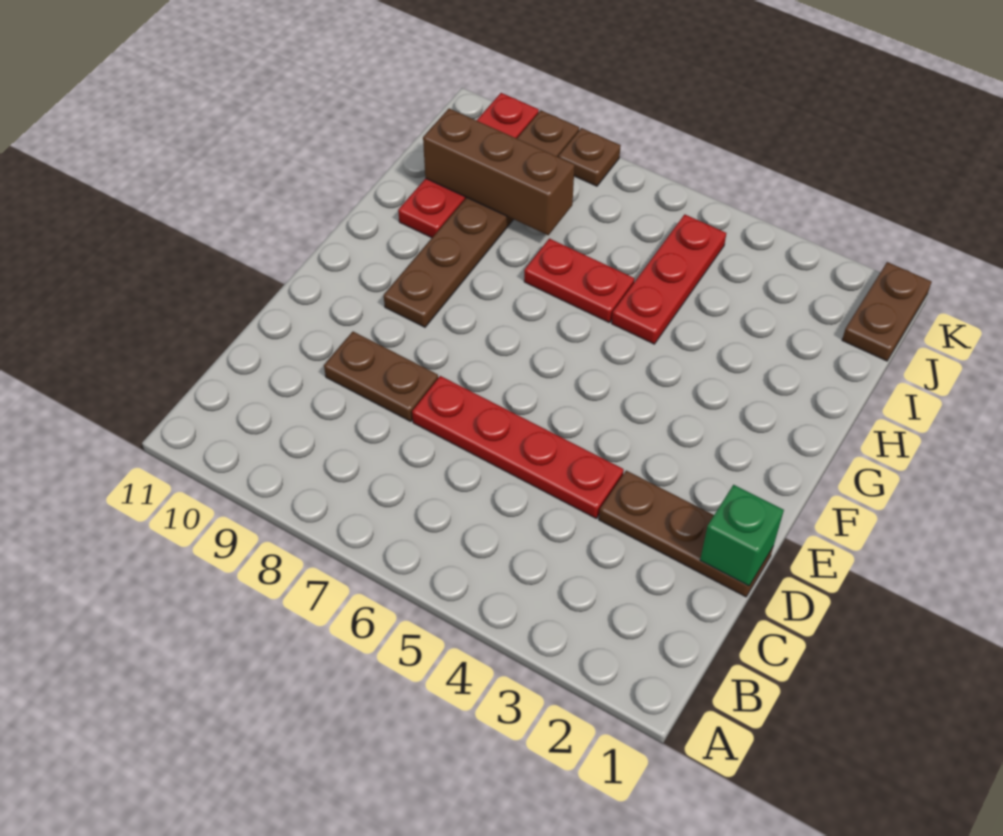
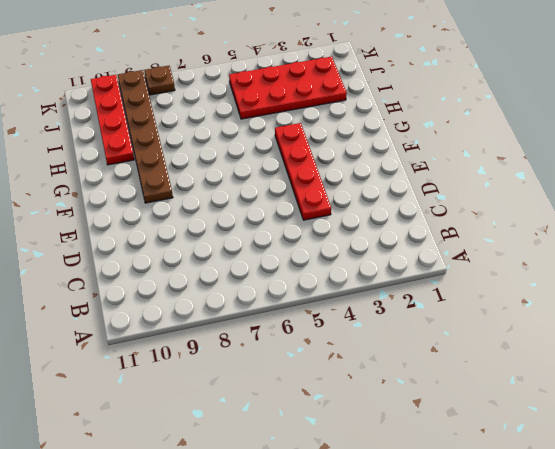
red plate D4:G4 level 1 -> red plate D4:D7 level 1
red plate I2:J5 level 1 -> red plate H5:J5 level 1
none -> brown plate D1:D3 level 1
none -> brown plate D8:D9 level 1

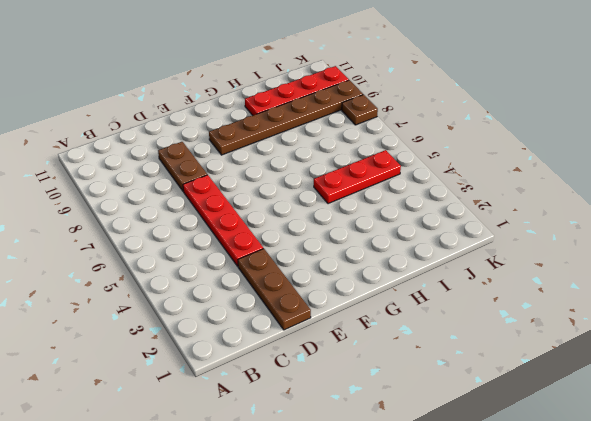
none -> red plate H6:H7 level 1
none -> brown plate J1:K1 level 1

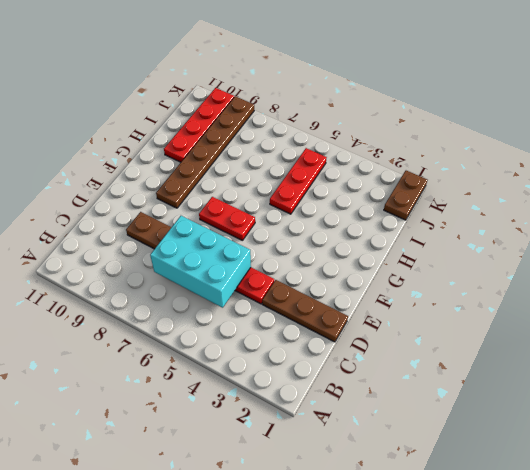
cyan brick C5:D7 level 2 -> none
red plate F6:F7 level 1 -> red plate H6:H7 level 1
none -> brown plate K8 level 1
none -> green brick D1 level 2

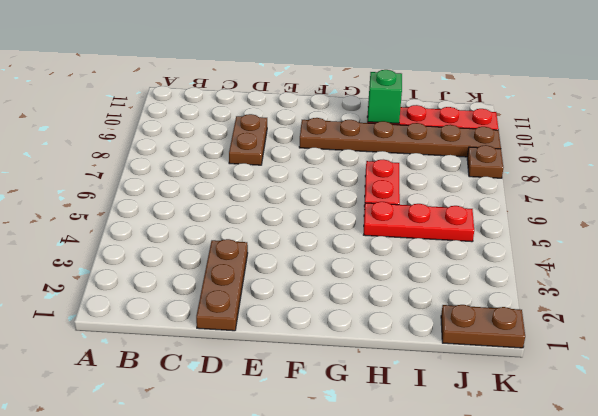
green brick H10 level 2 -> green brick D1 level 2
none -> red plate D4:D7 level 1
none -> brown brick I8:I10 level 2

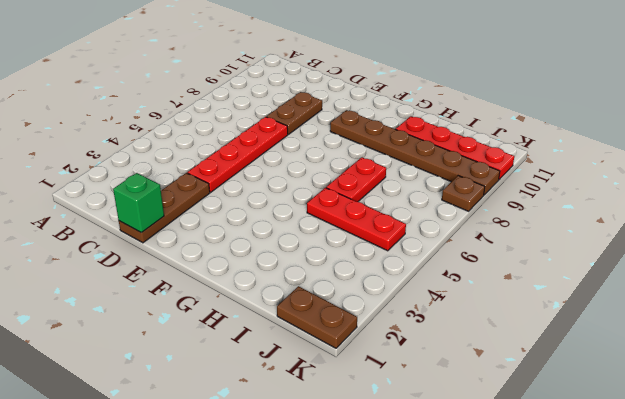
none -> brown brick I8:I10 level 2

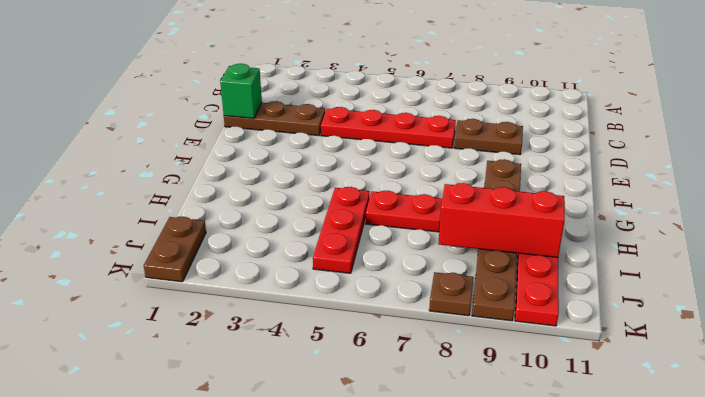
red brick I8:I10 level 2 -> brown brick I8:I10 level 2

